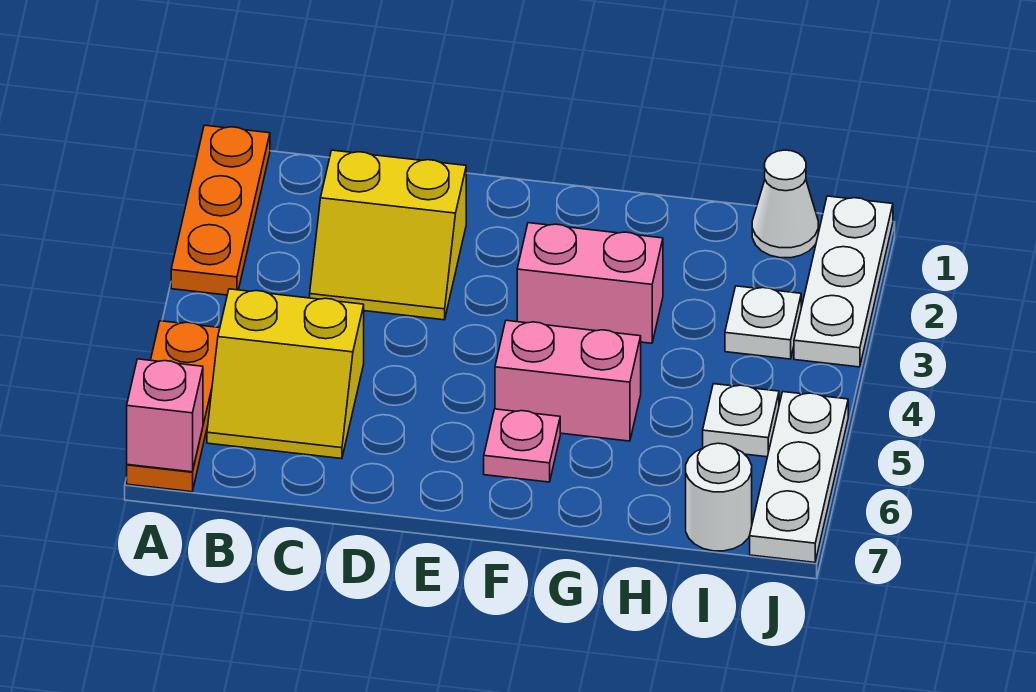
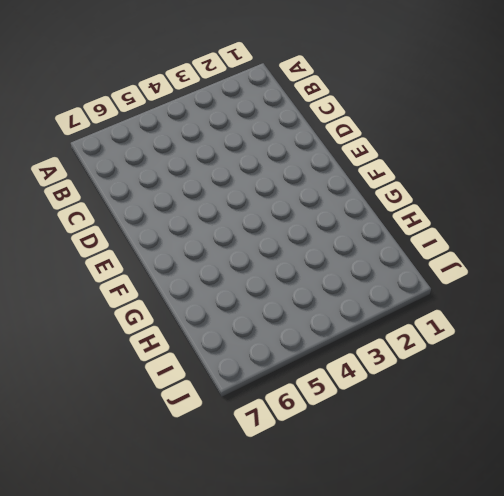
none -> orange plate A1:A3 level 1
none -> orange plate A5:A7 level 1
none -> yellow slope B5:C6 level 1 top 5

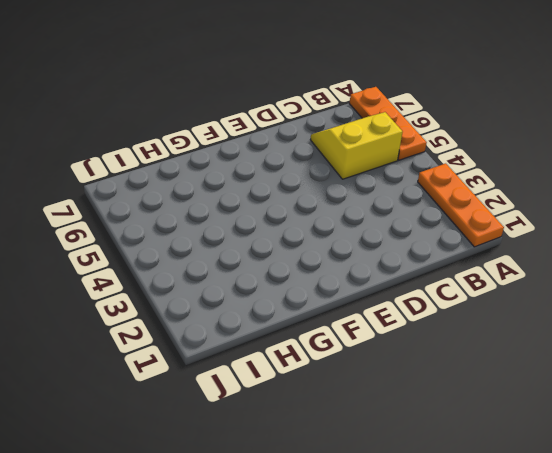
none -> yellow slope C2:D3 level 1 top 2
none -> pink brick F3:G3 level 1
none -> pink brick F5:G5 level 1

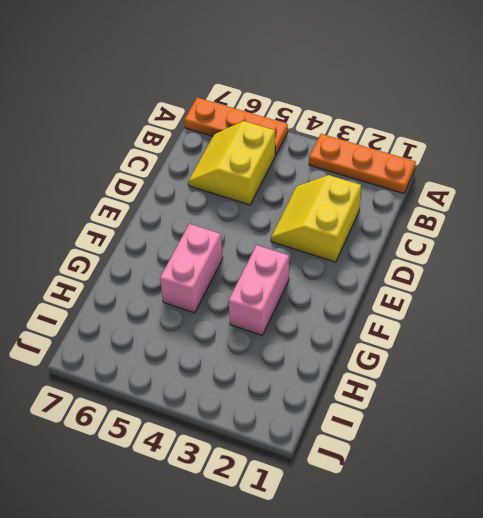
none -> pink plate F6 level 1
none -> white cone I1 level 1
none -> white plate I3 level 1

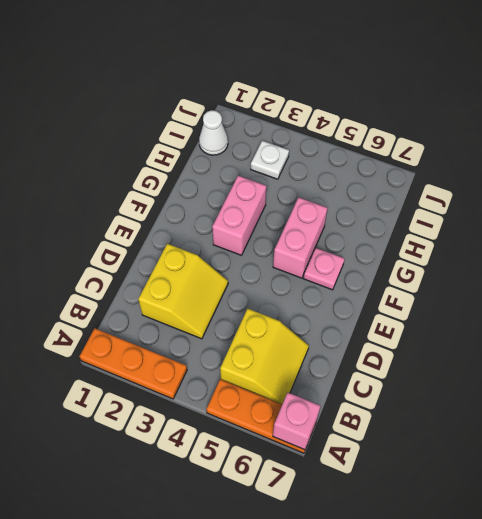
none -> white plate I5 level 1
none -> white round brick I7 level 1
none -> white plate J1:J3 level 1

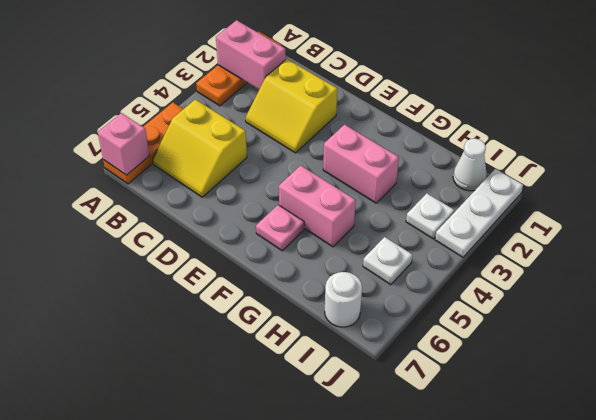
pink brick A2:B2 level 2 -> none
none -> white plate J5:J7 level 1

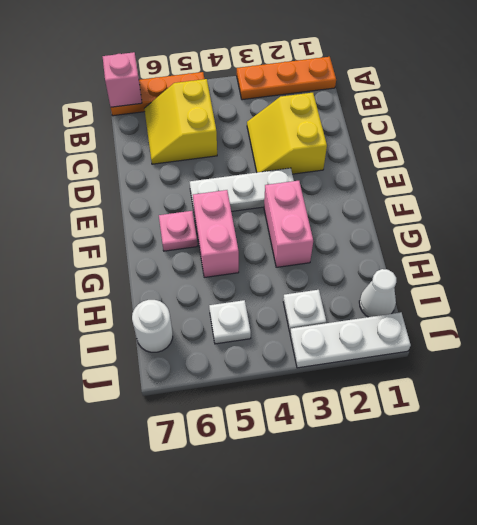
white plate E3:E5 level 1 -> white plate J5:J7 level 1

